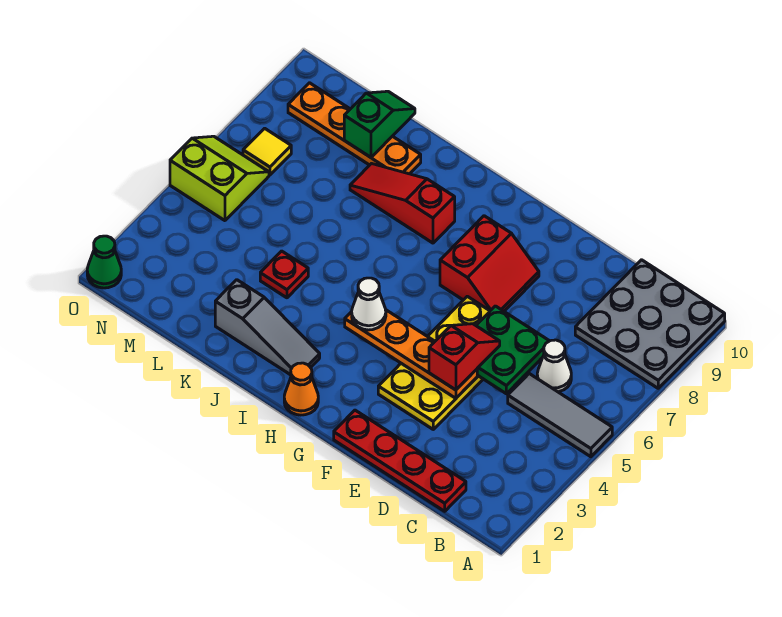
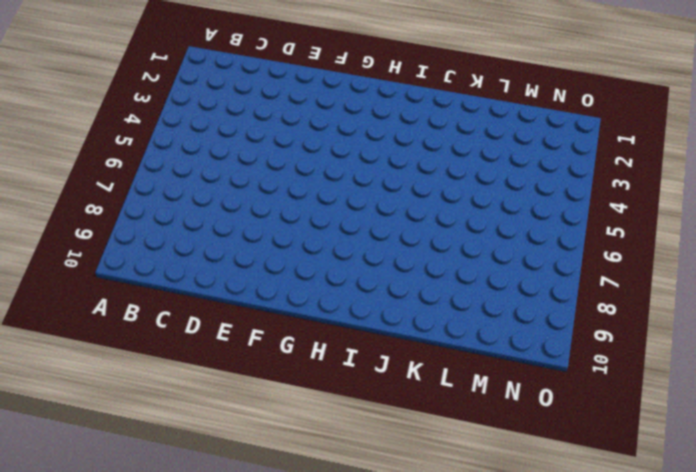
none -> grey tile A5:C5 level 1
none -> grey plate A8:C10 level 1
none -> red plate C1:F1 level 1

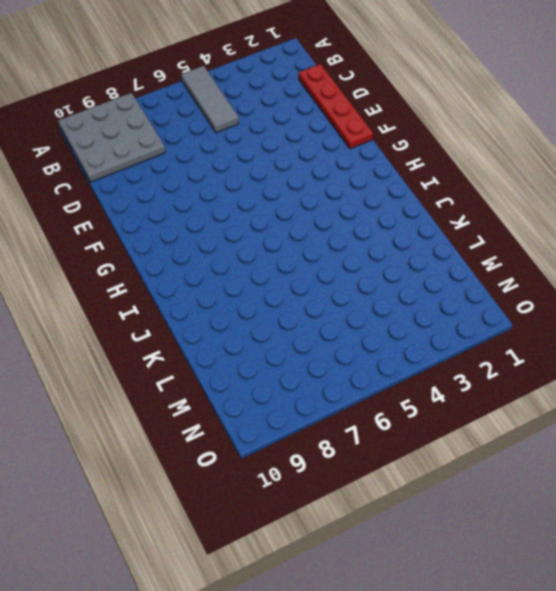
none -> white cone C6 level 1
none -> yellow plate E3:F6 level 1
none -> red slope F7:G8 level 1 top G

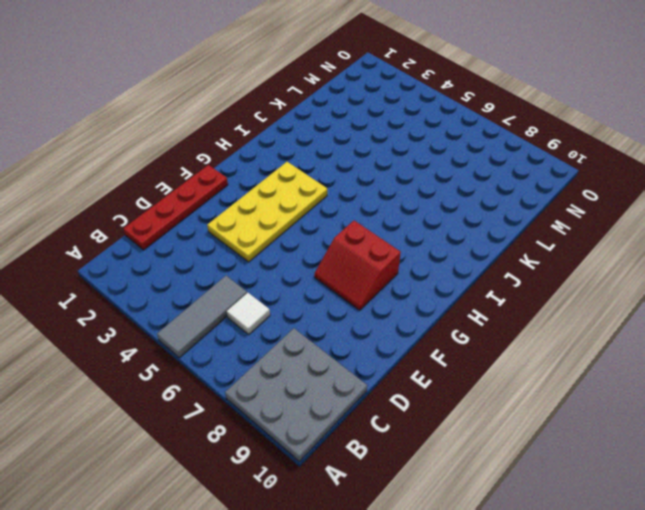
white tile C6 level 1 -> white cone C6 level 1
yellow plate E3:H4 level 1 -> yellow plate E3:F6 level 1
none -> orange cone H1 level 1
none -> grey slope I2:K2 level 1 top K
none -> red slope I8:K8 level 1 top I

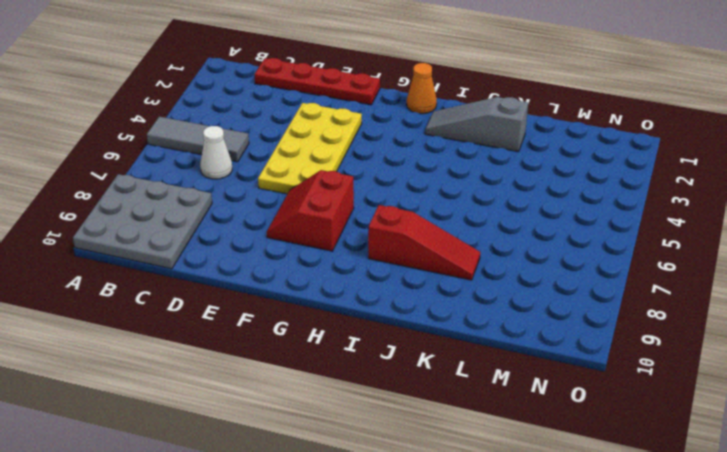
none -> red plate K4 level 1
none -> orange plate K9:N9 level 1
none -> lime slope N5:O6 level 1 top 5

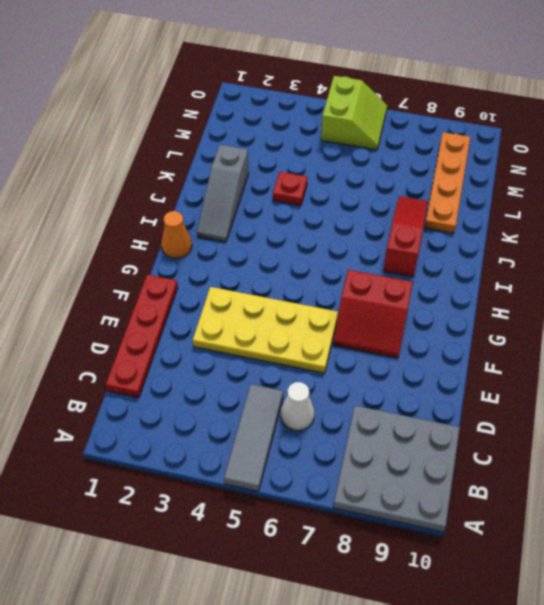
none -> yellow tile N7 level 1
none -> green cone O1 level 1
none -> green plate D5:E6 level 2

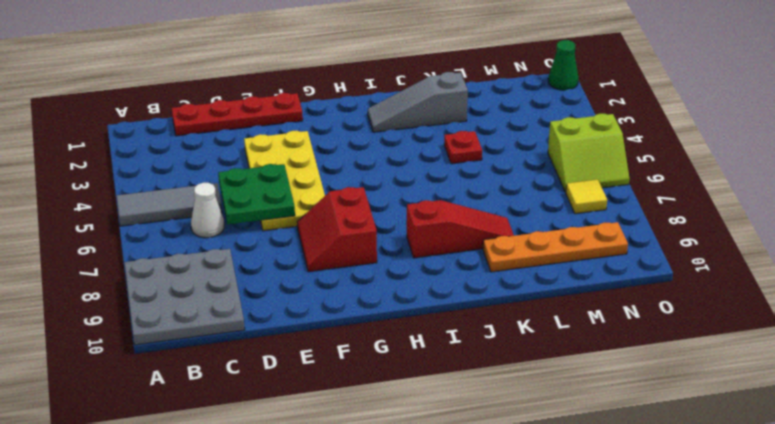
none -> orange cone H1 level 1
none -> orange plate E4:H4 level 2
none -> green slope L9:L10 level 2 top 9

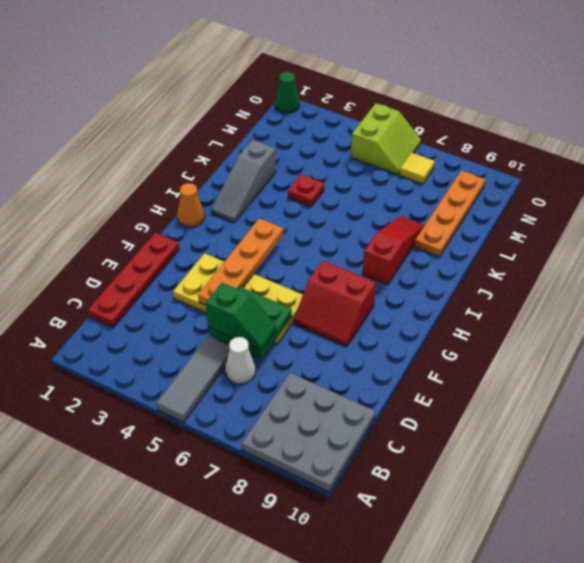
green slope D5:D6 level 3 top 5 -> green slope L9:L10 level 2 top 9
none -> red slope E4:E5 level 3 top 4
none -> white cone H4 level 3

